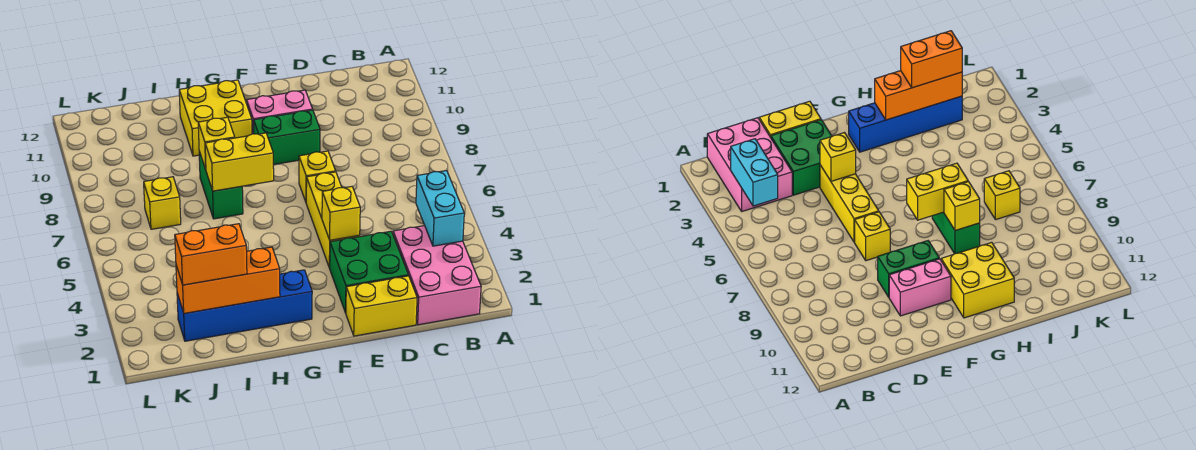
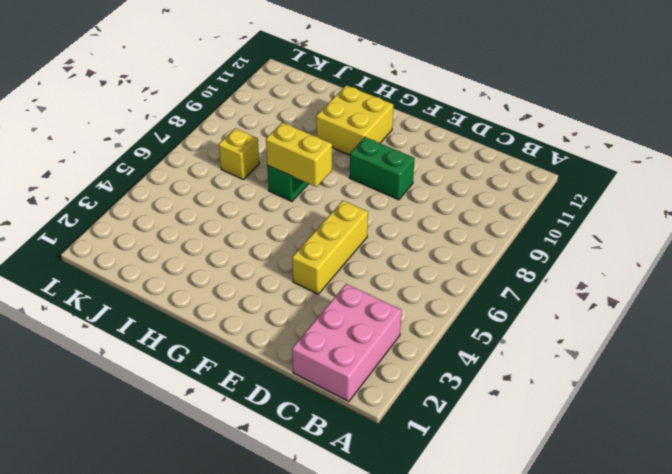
none -> yellow brick D1:E1 level 1
none -> green brick D2:E3 level 1
none -> yellow brick E7 level 1

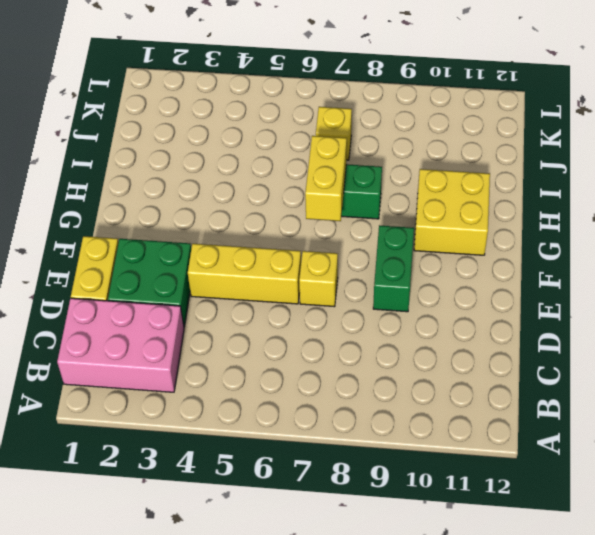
none -> pink brick E10:F10 level 1
none -> blue brick G2:J2 level 1
none -> cyan brick B3:B4 level 2

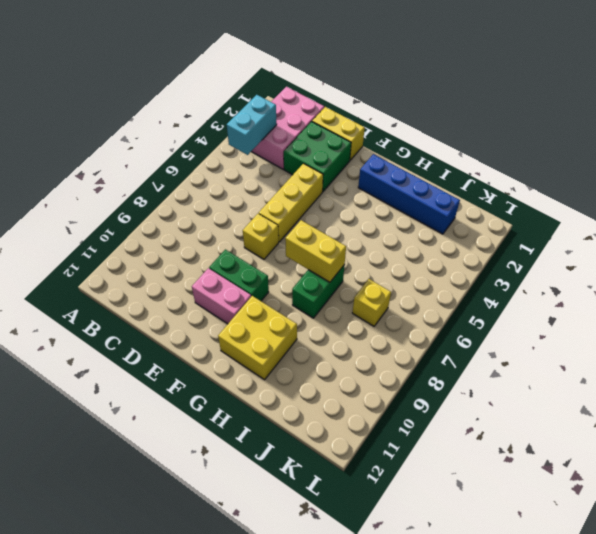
none -> yellow brick E4 level 2
none -> orange brick H2:J2 level 2
none -> yellow brick H8 level 2

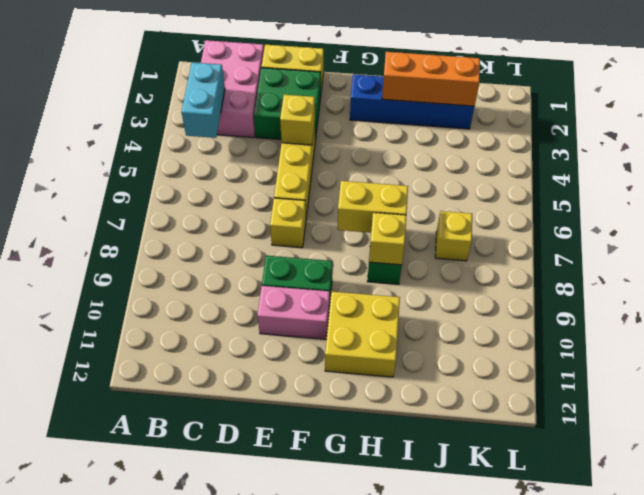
none -> orange brick I2:J2 level 3

